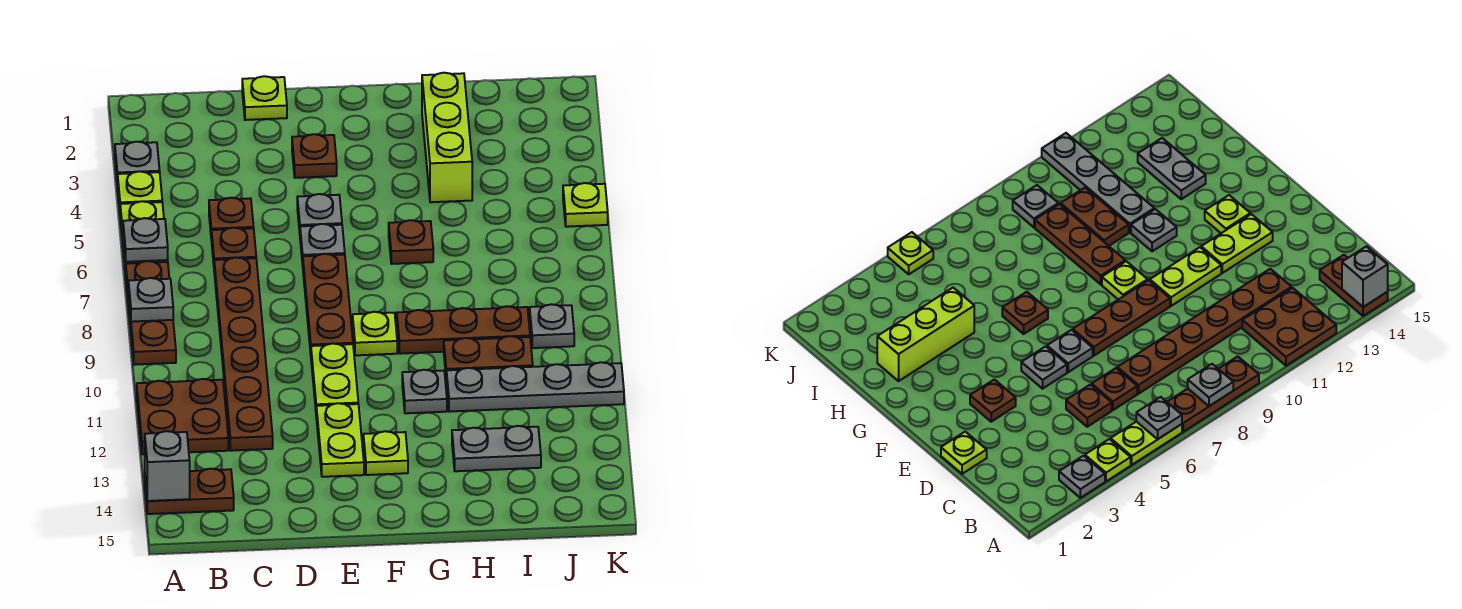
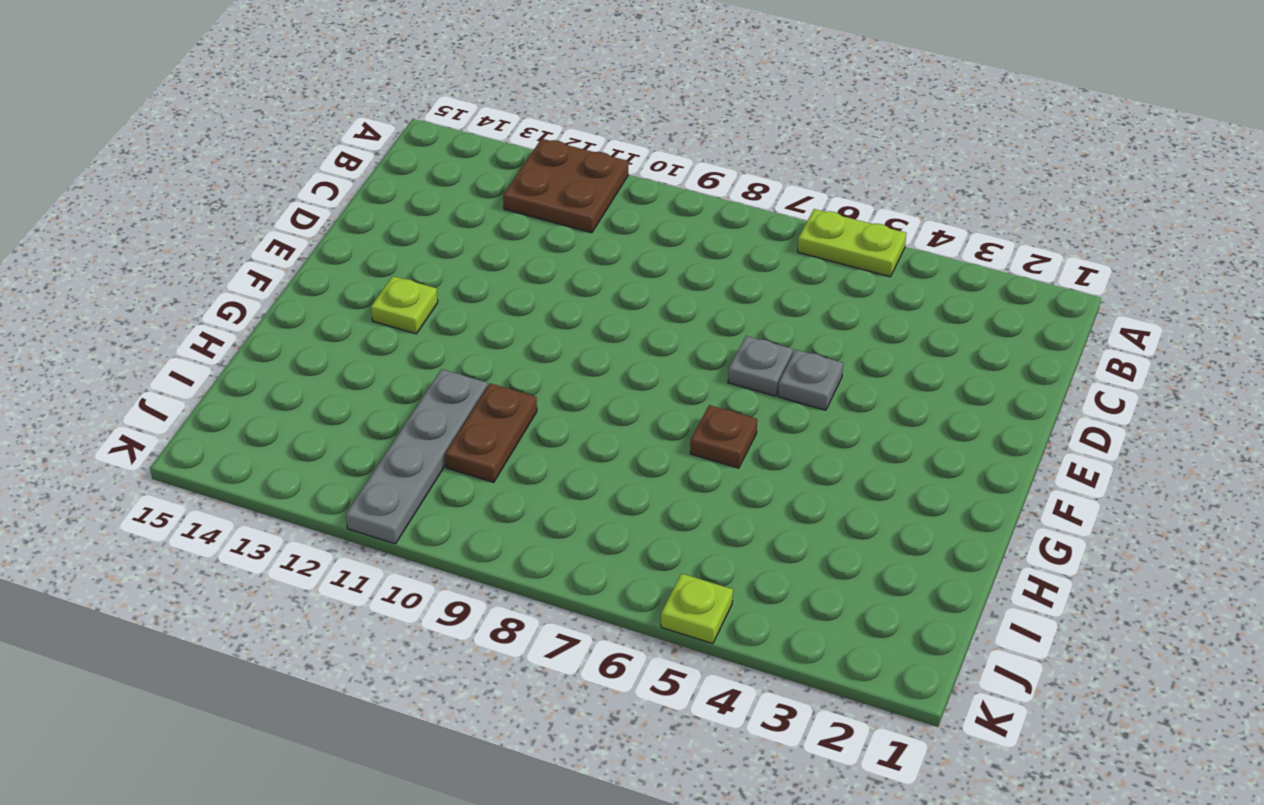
none -> grey plate A3 level 1
none -> lime plate A4 level 1
none -> brown plate A7:A9 level 1
none -> brown plate A14:B14 level 1

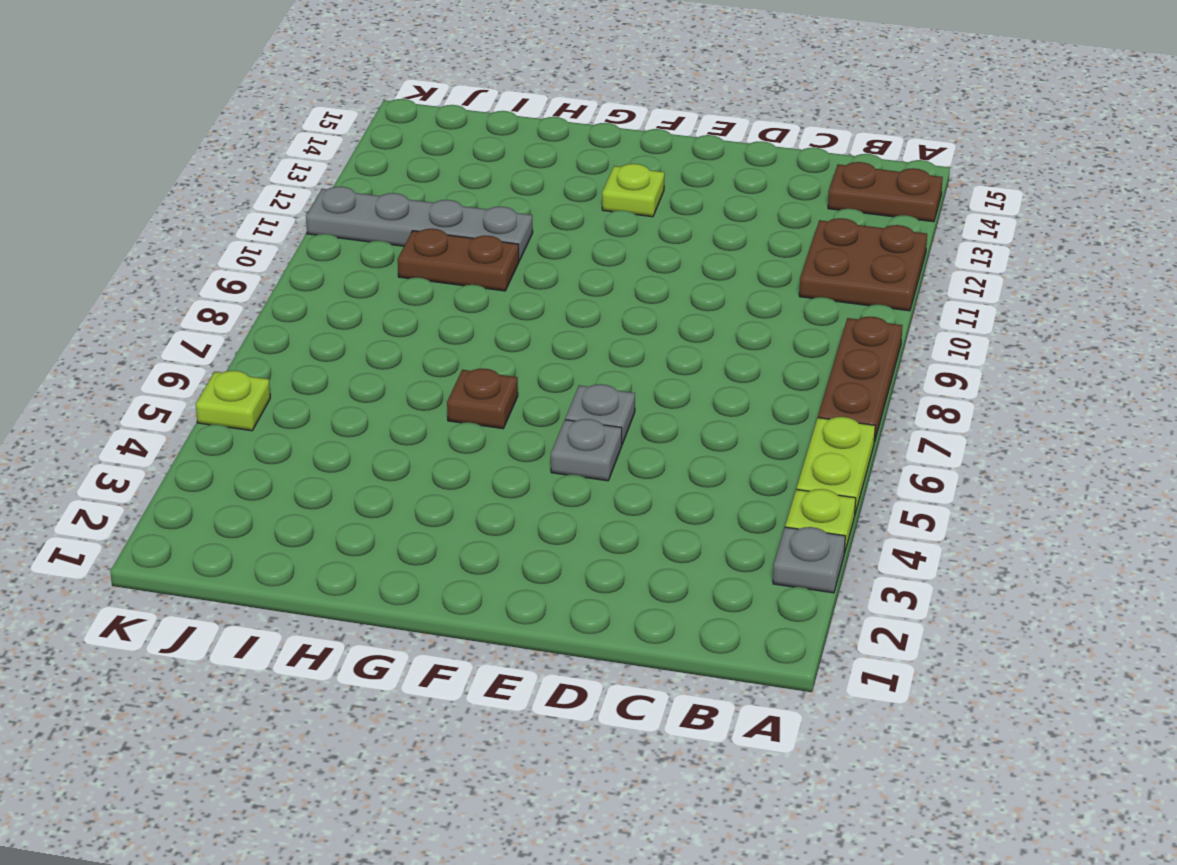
none -> brown plate C5 level 1
none -> brown plate C6 level 1
none -> brown plate C7:C12 level 1
none -> lime plate D1 level 1

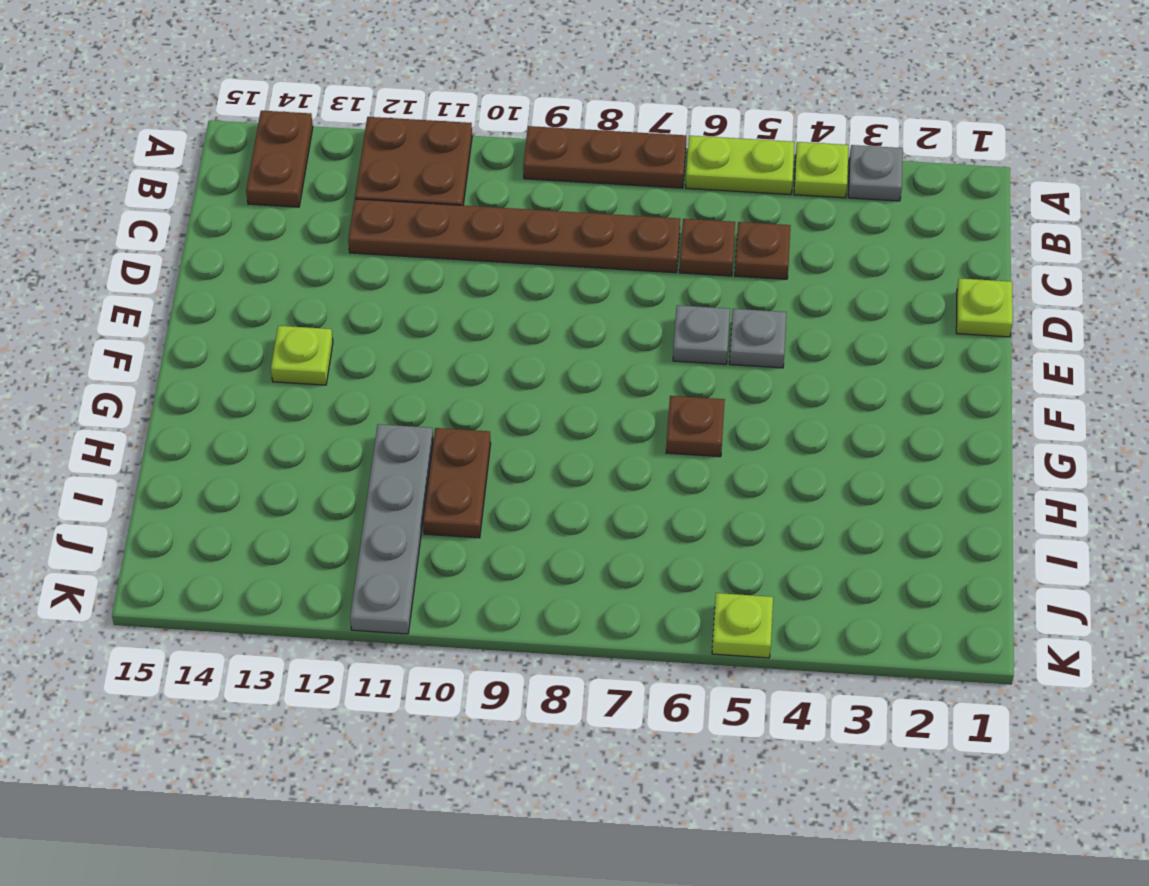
none -> brown plate E3 level 1
none -> brown plate E7:E9 level 1
none -> lime plate E10:E11 level 1
none -> lime plate E12:E13 level 1

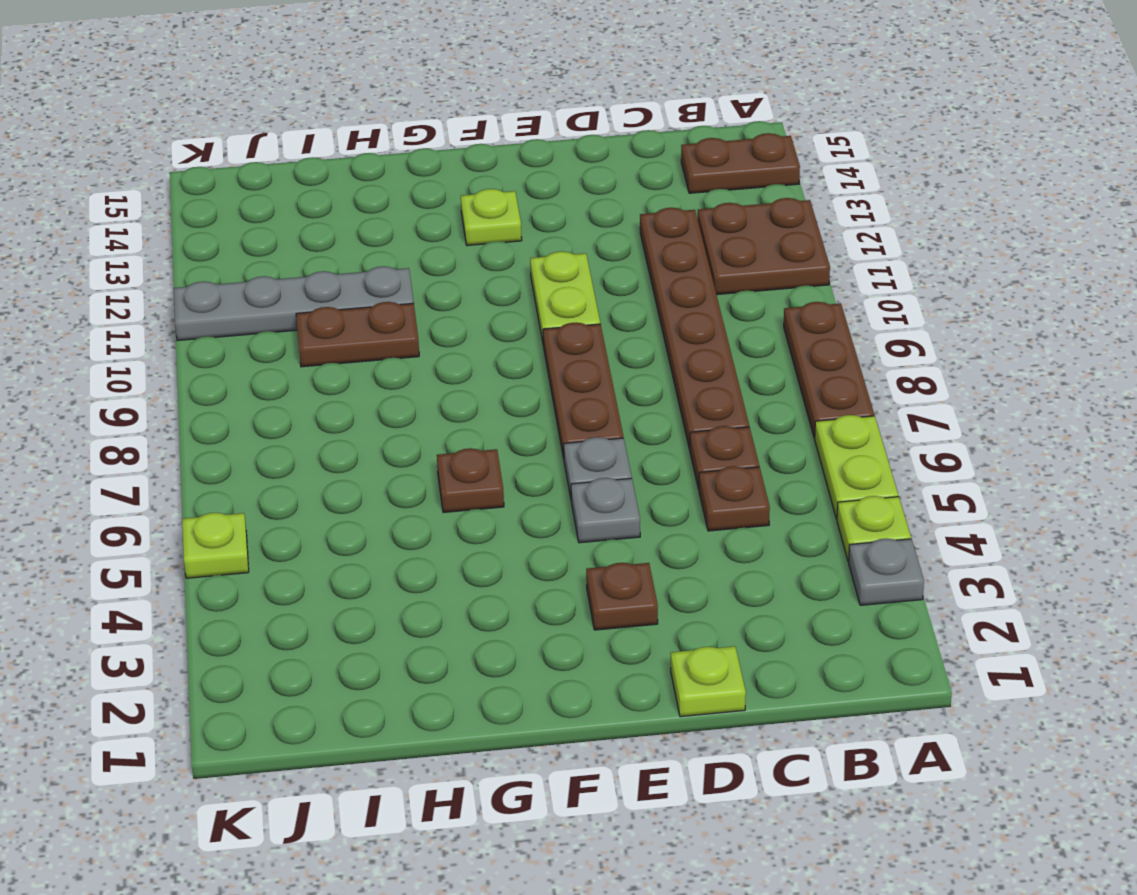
none -> lime plate E12:E13 level 1
none -> lime plate F9 level 1
none -> brown plate G9:I9 level 1
none -> grey plate G11 level 1

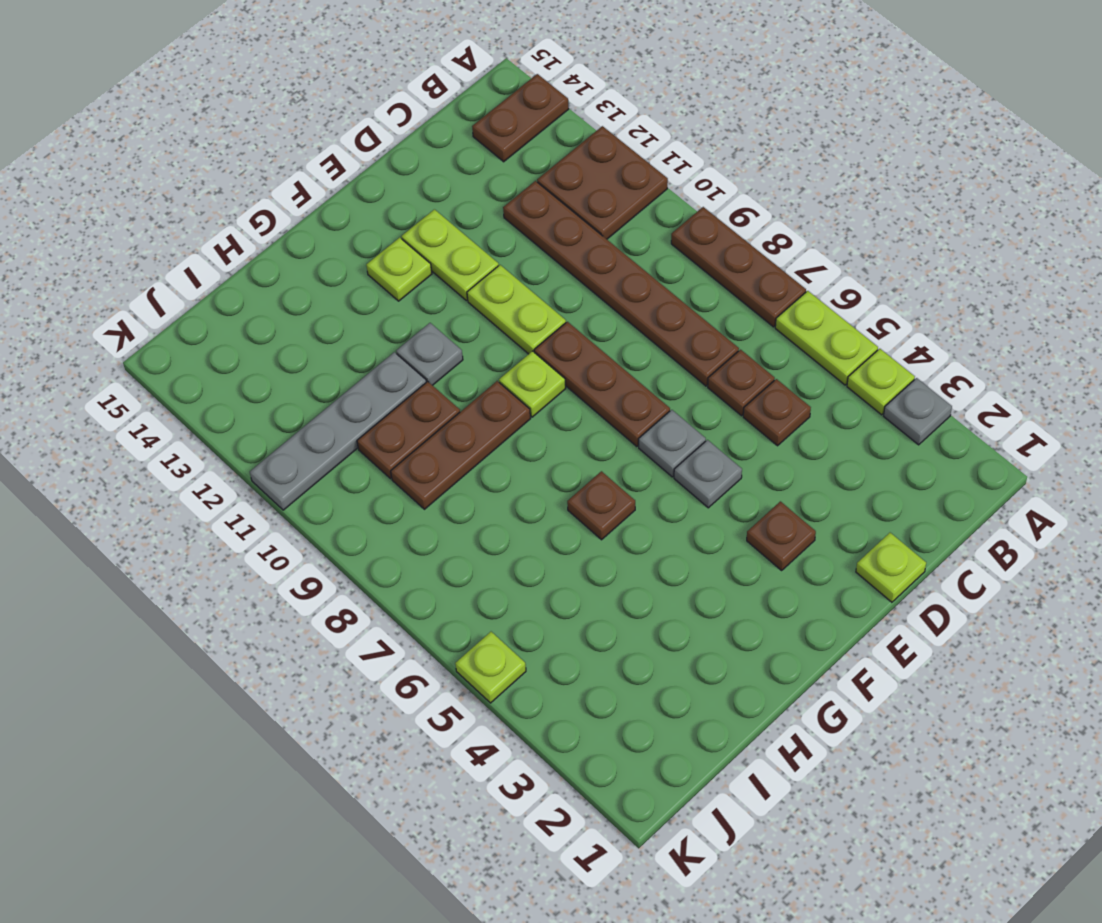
none -> lime brick H2:H4 level 1
none -> grey plate H13:I13 level 1
none -> grey plate J9 level 1
none -> grey plate A6 level 2

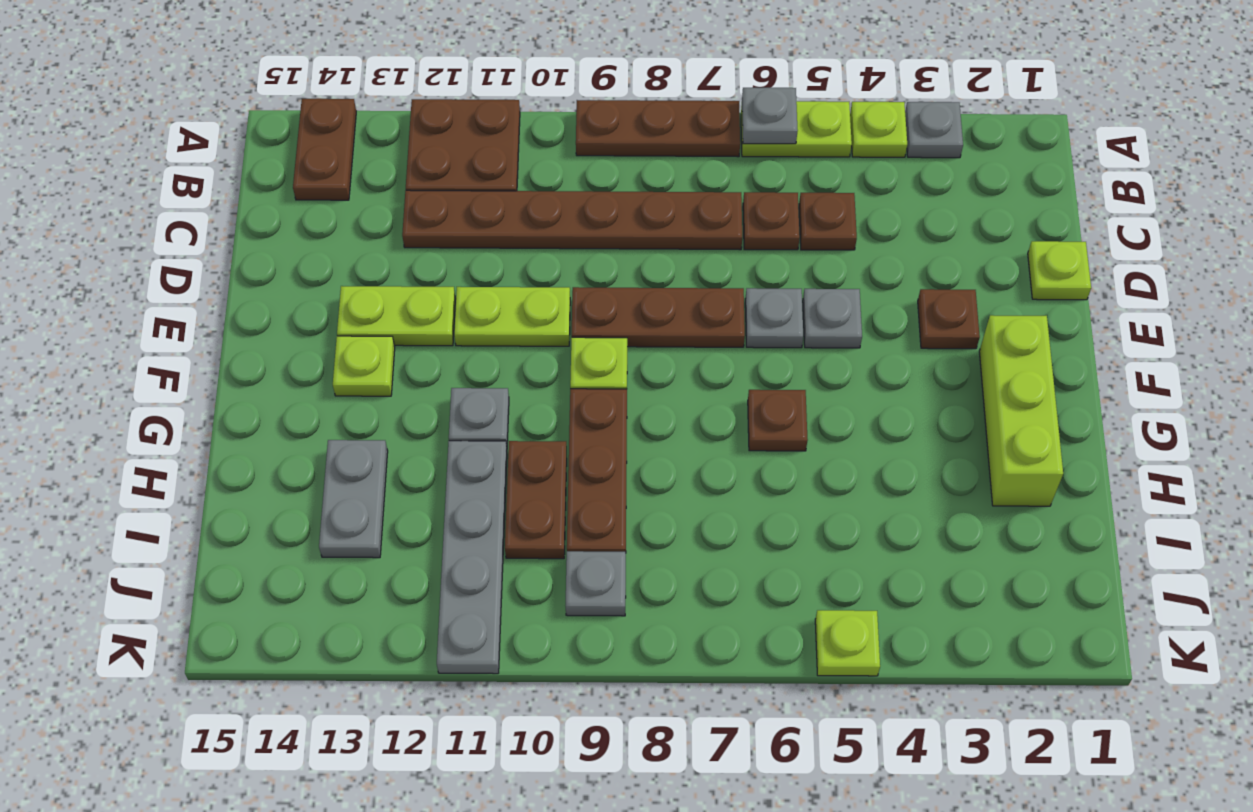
lime brick F2:H2 level 1 -> lime brick H2:H4 level 1
none -> grey plate A8 level 2
none -> grey brick A14 level 2

